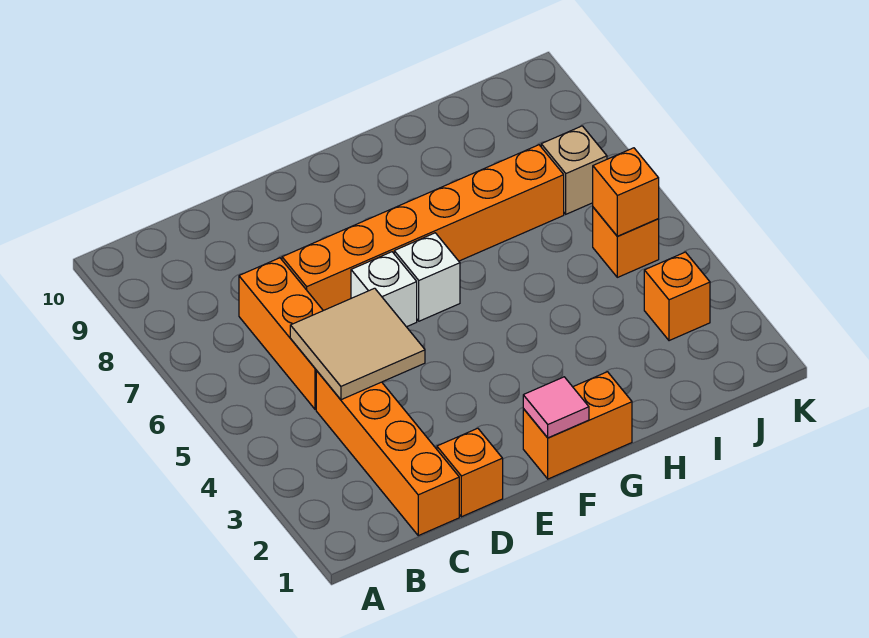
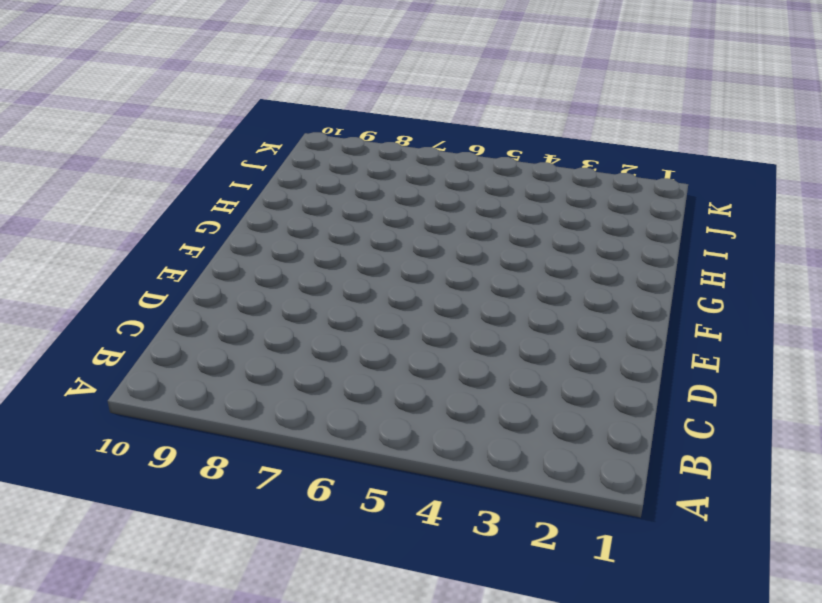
none -> orange brick C1:C4 level 1
none -> orange brick C5:C7 level 1
none -> orange brick D1 level 1

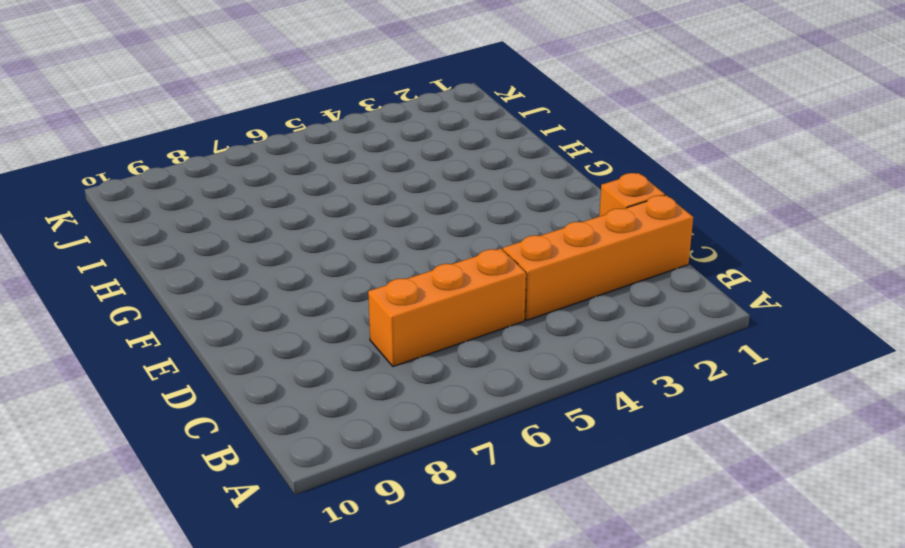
none -> orange brick D7:I7 level 1
none -> white brick E6 level 1
none -> orange brick F1:G1 level 1

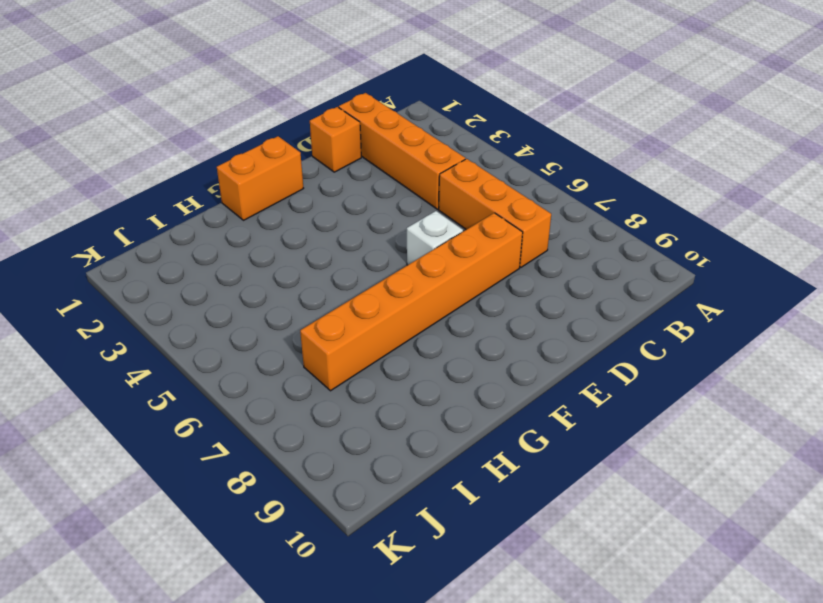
none -> white brick F6 level 1
none -> orange brick J3 level 1
none -> orange brick J5 level 1

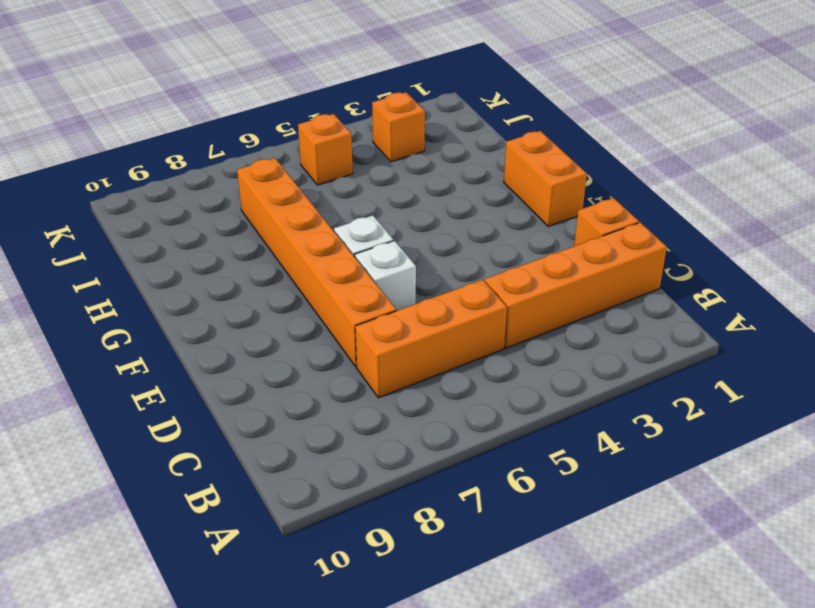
none -> tan brick J7 level 1
none -> tan tile C4:D5 level 2
none -> pink tile F1 level 2

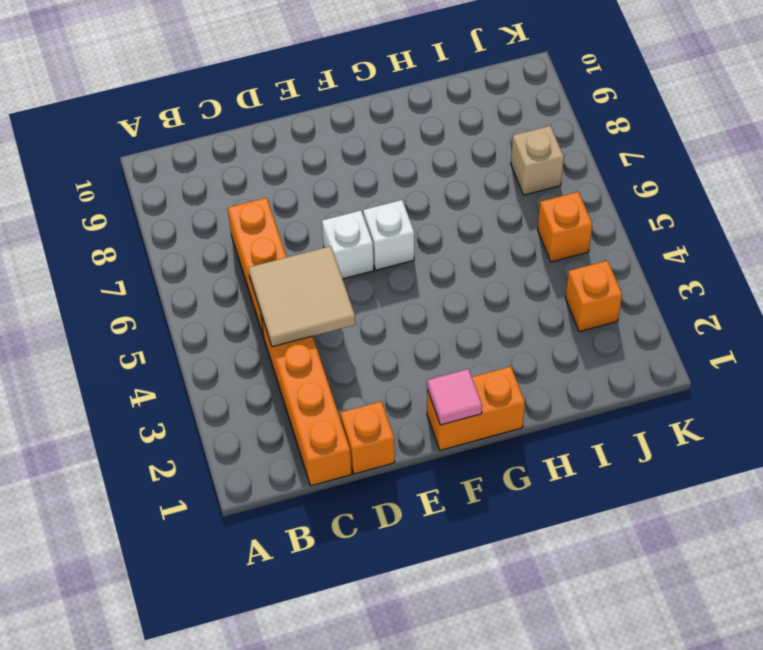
none -> orange brick D7:I7 level 1
none -> orange brick J5 level 2

